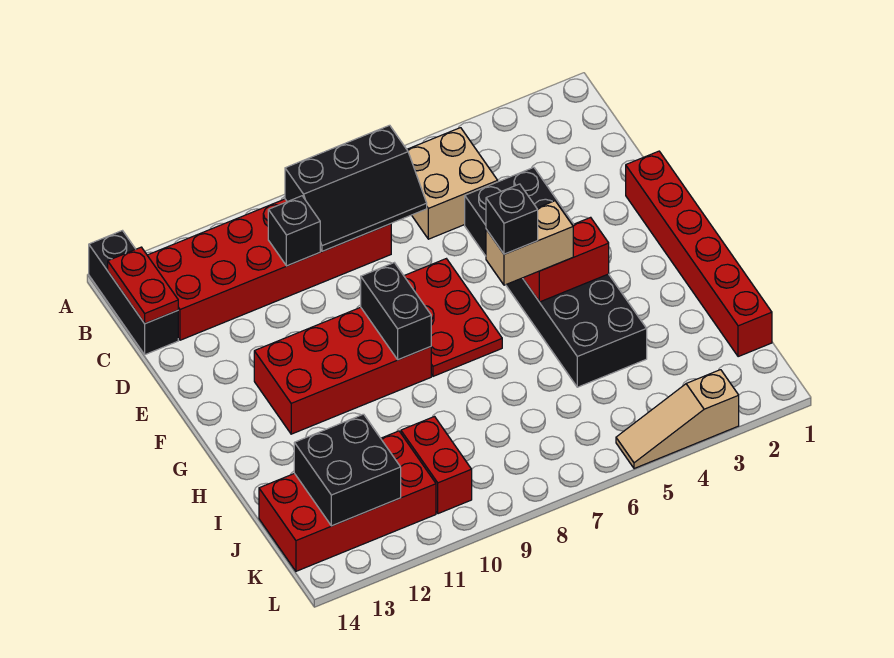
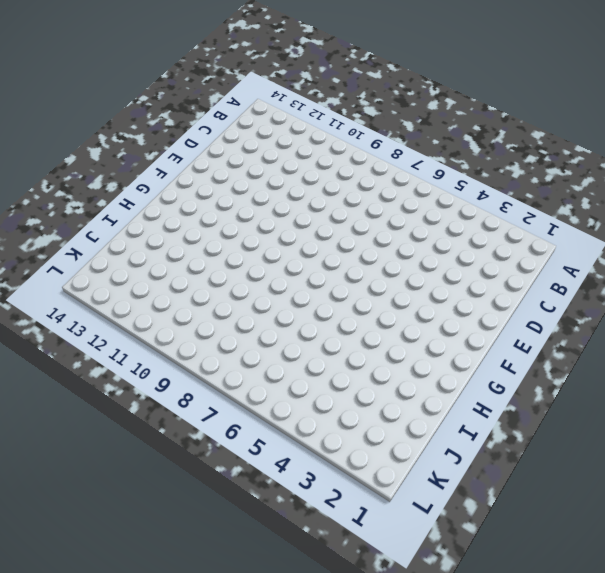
none -> black brick A14:C14 level 1
none -> tan brick B5:C6 level 1
none -> red brick B8:C13 level 1

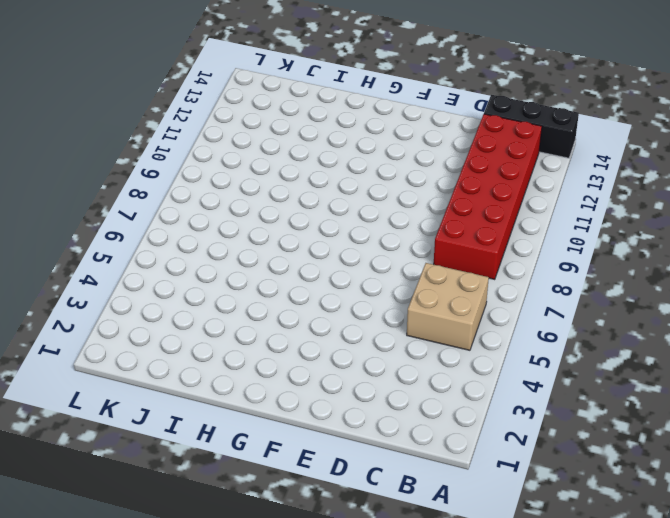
none -> black brick D4:I5 level 1
none -> red brick E1:J1 level 1
none -> red plate E7:G8 level 1

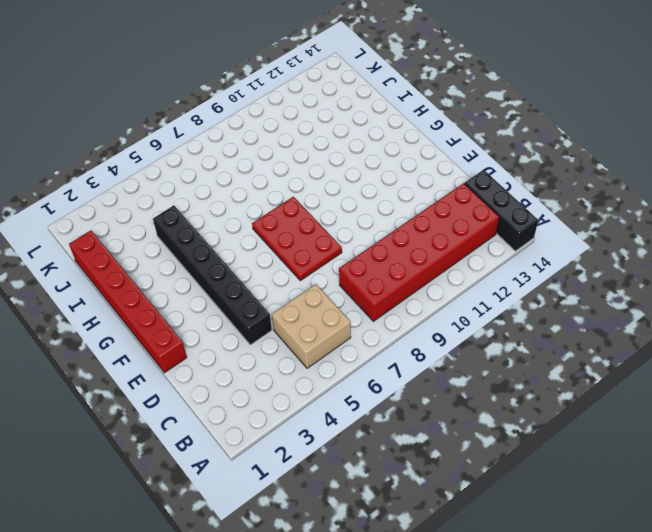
black brick D4:I4 level 1 -> black brick D4:I5 level 1
none -> red brick F9:G12 level 1
none -> red brick J10:K10 level 1
none -> red brick J11:K14 level 1

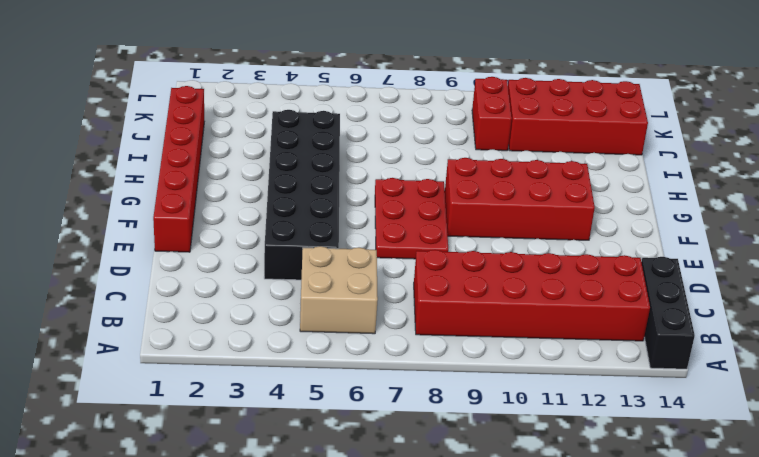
none -> tan slope L3:L5 level 1 top 3
none -> black slope B7:C9 level 2 top B
none -> red plate B14:C14 level 2

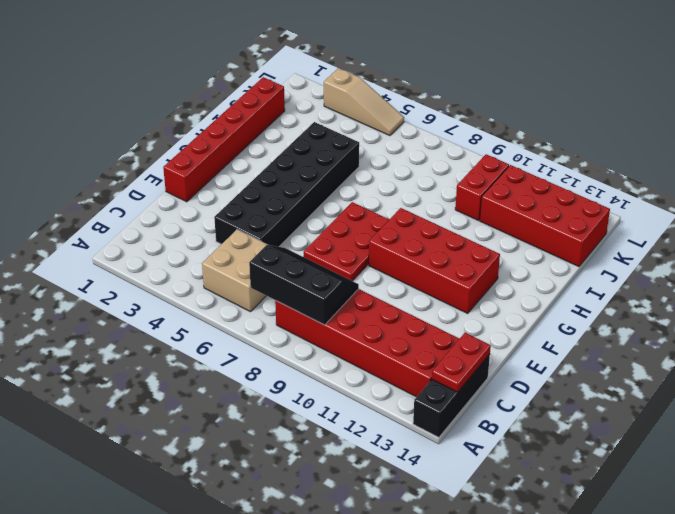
none -> black brick C10 level 2
none -> black brick F9:G9 level 2
none -> red brick G4:G5 level 2

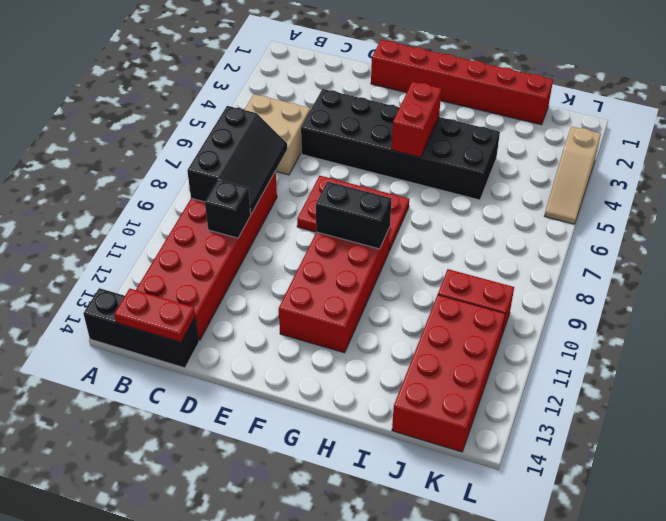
none -> black brick J12:K13 level 2
none -> tan brick G5:G6 level 3
none -> black brick G6 level 4

